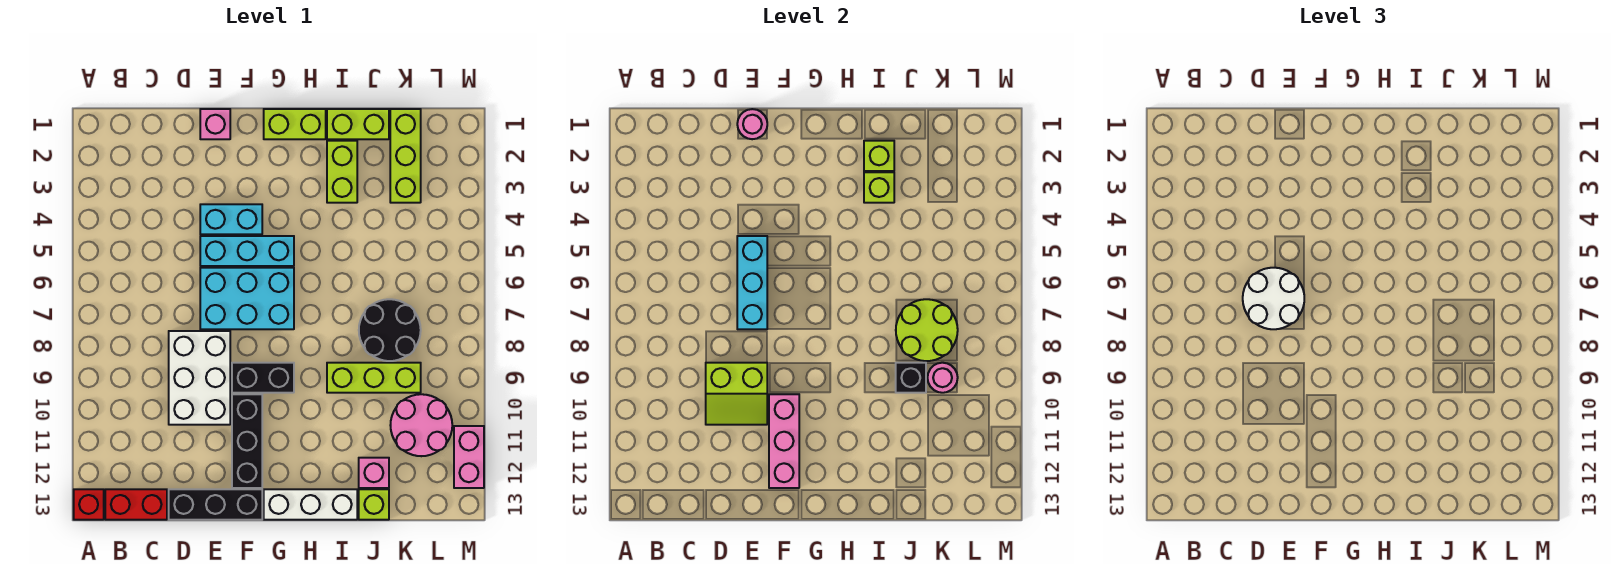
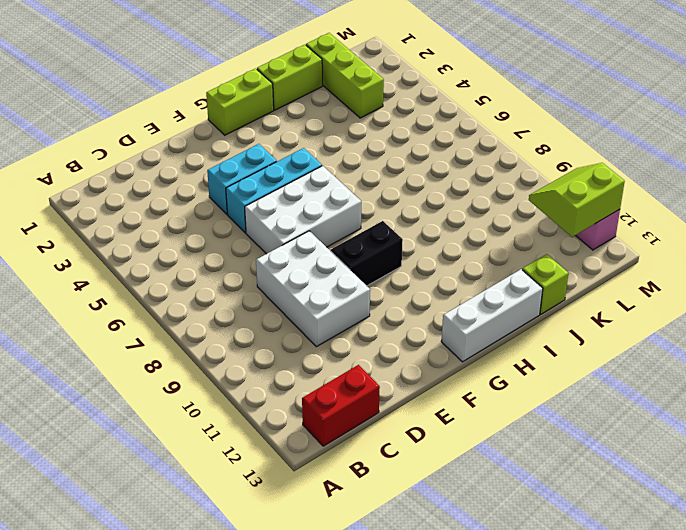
white brick E6:G7 level 1 -> cyan brick E6:G7 level 1
lime slope L11:M12 level 2 top 12 -> lime slope D9:E10 level 2 top 9
none -> red brick A13 level 1
none -> black brick D13:F13 level 1
none -> pink brick E1 level 1
none -> black brick F10:F12 level 1

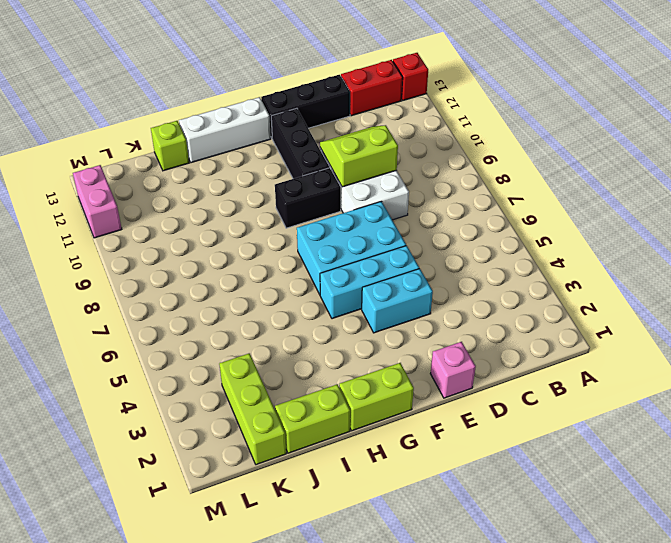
none -> lime brick I2:I3 level 1
none -> lime brick I9:K9 level 1
none -> black round brick J7:K8 level 1
none -> pink brick J12 level 1

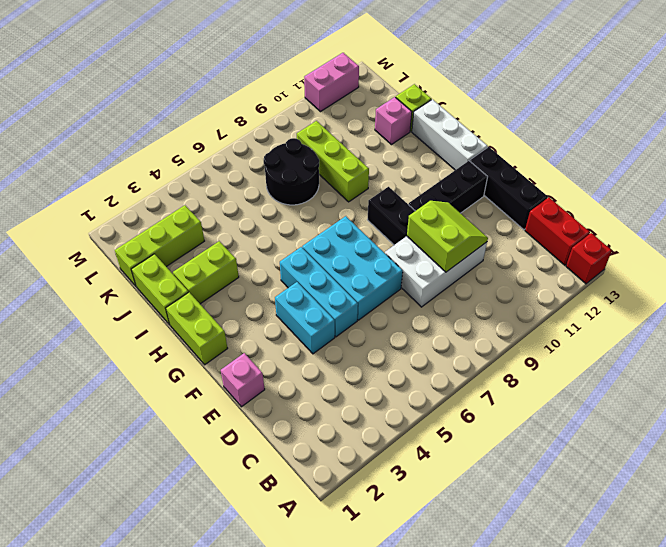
none -> pink round brick K10:L11 level 1
none -> pink round brick E1 level 2
none -> cyan brick E5:E7 level 2
none -> pink brick F10:F12 level 2

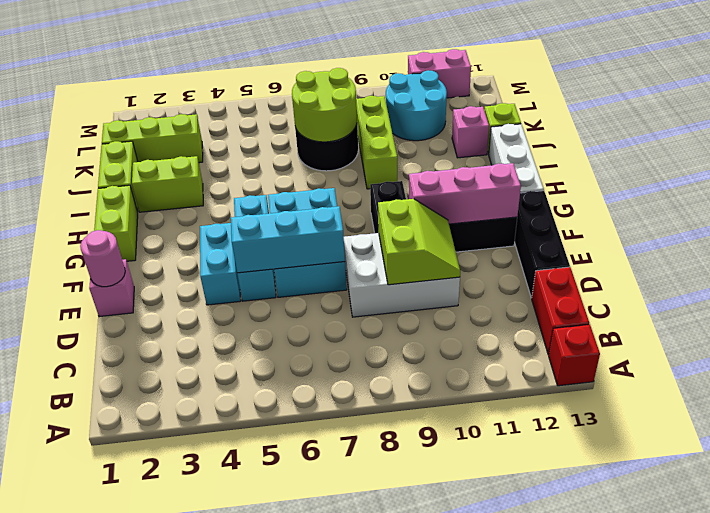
cyan round brick K10:L11 level 1 -> pink round brick K10:L11 level 1
none -> lime brick I2 level 2
none -> lime brick I3 level 2
none -> black brick J9 level 2
none -> pink round brick K9 level 2

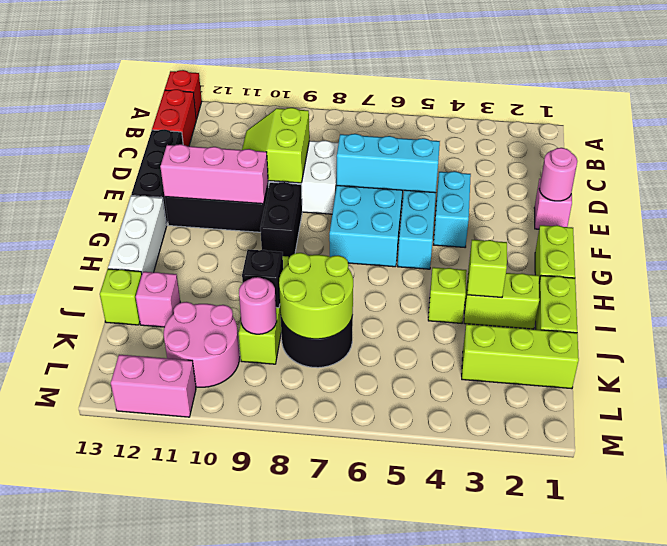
lime brick I4 level 1 -> lime brick I2 level 2
none -> white round brick D6:E7 level 3

